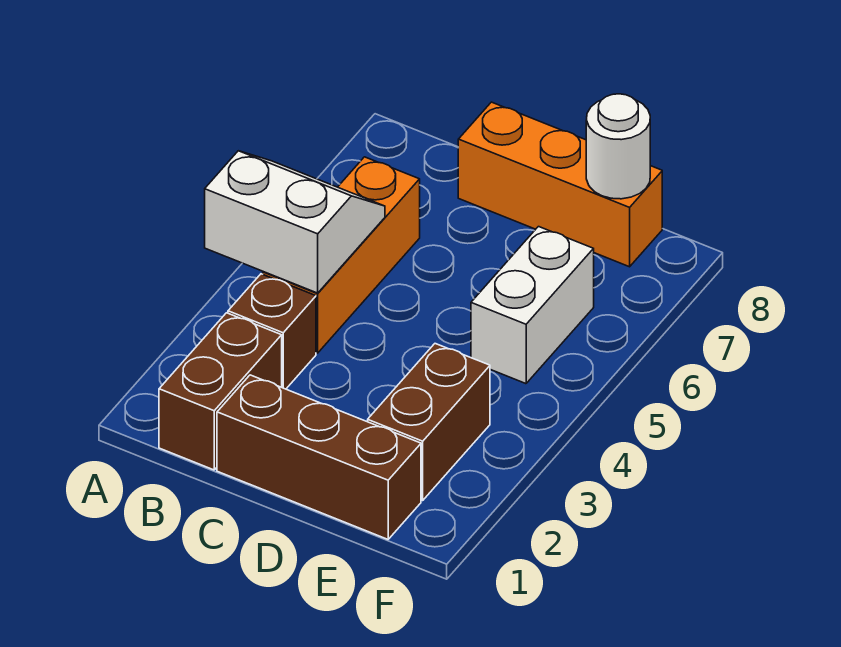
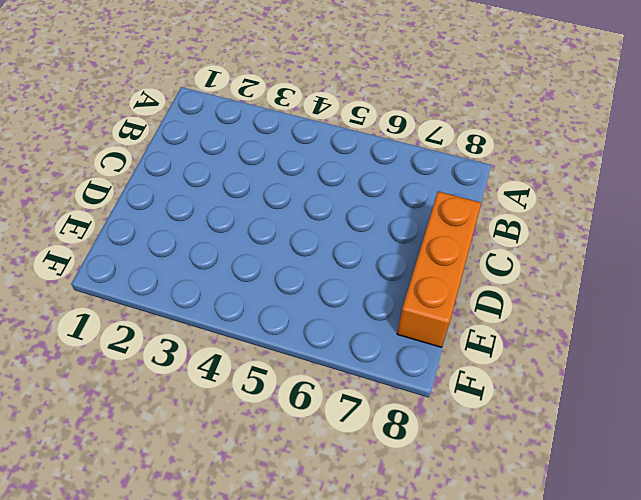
none -> brown brick B1:B2 level 1
none -> brown brick B3 level 1

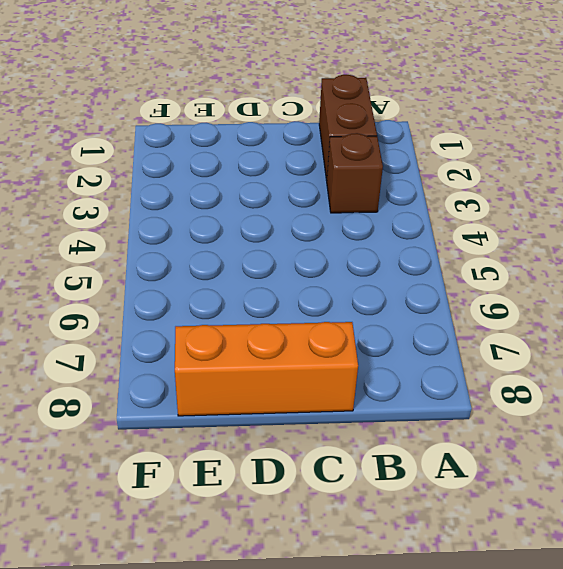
none -> orange brick B4:B6 level 1
none -> brown brick C1:E1 level 1

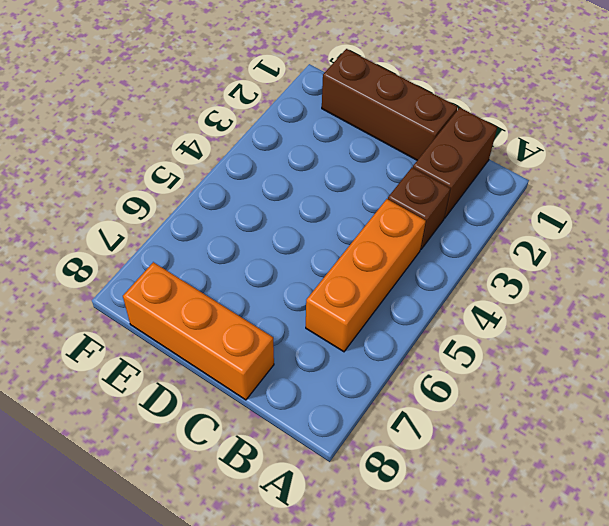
none -> brown brick E2:E3 level 1
none -> white brick E5:E6 level 1

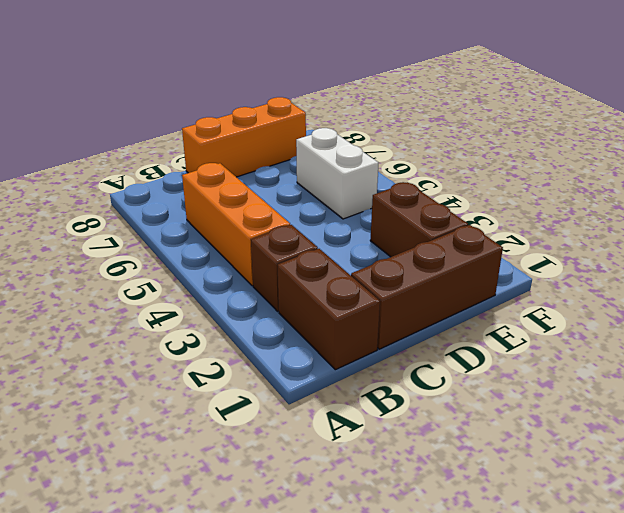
none -> white slope A4:B5 level 2 top 4
none -> white round brick E8 level 2

